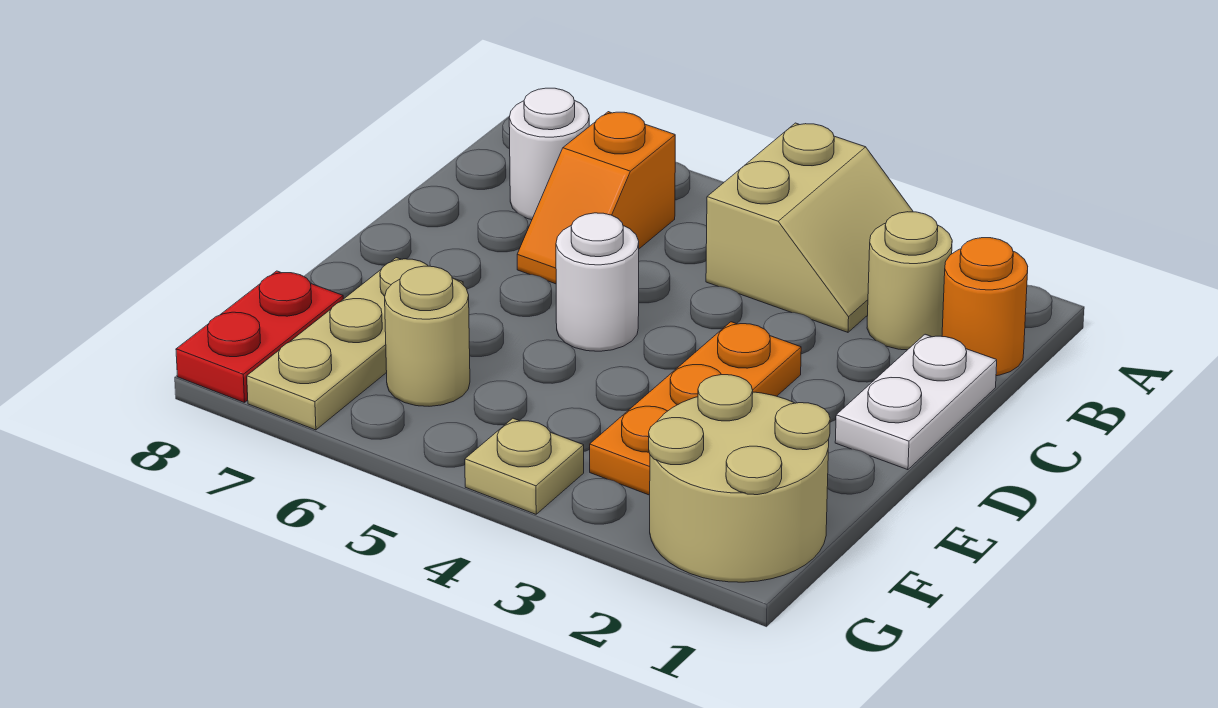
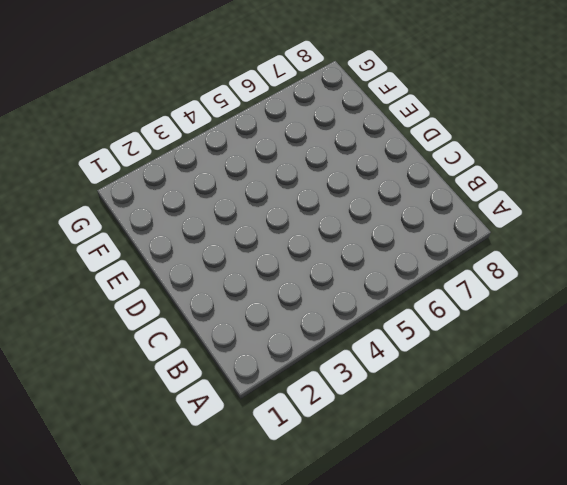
none -> tan slope A3:B4 level 1 top 4
none -> orange round brick B1 level 1
none -> tan round brick B2 level 1

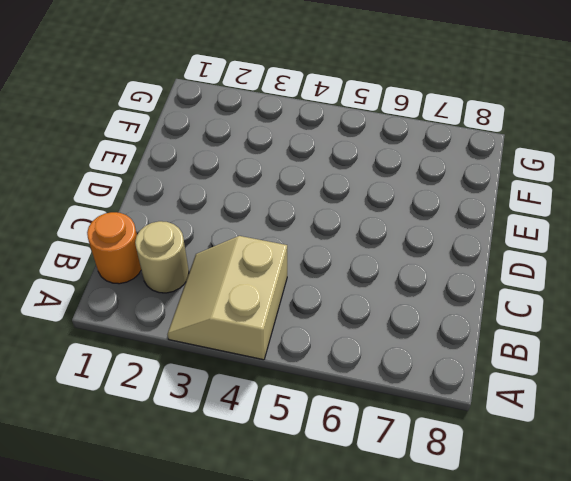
none -> orange slope B6:C6 level 1 top B
none -> white round brick B7 level 1
none -> white plate C1:D1 level 1

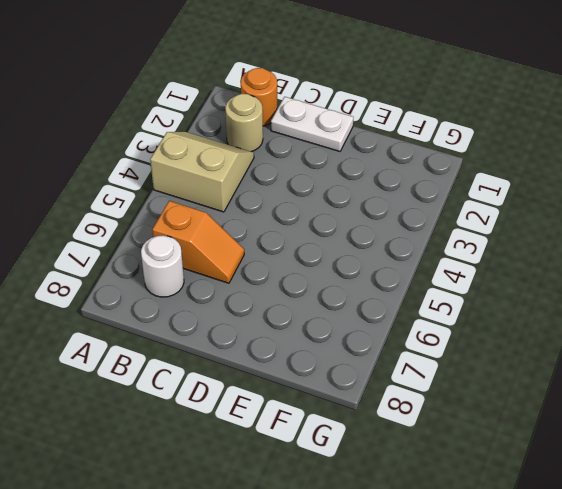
none -> orange plate D3:F3 level 1
none -> white round brick D5 level 1
none -> tan plate E7:G7 level 1

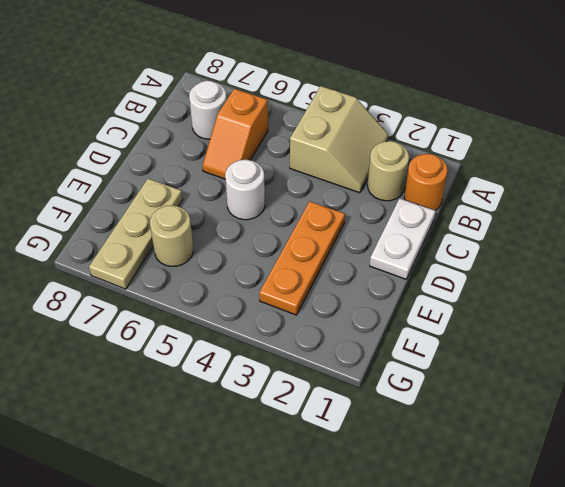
none -> tan round brick F1:G2 level 1
none -> red plate F8:G8 level 1
none -> tan plate G4 level 1

